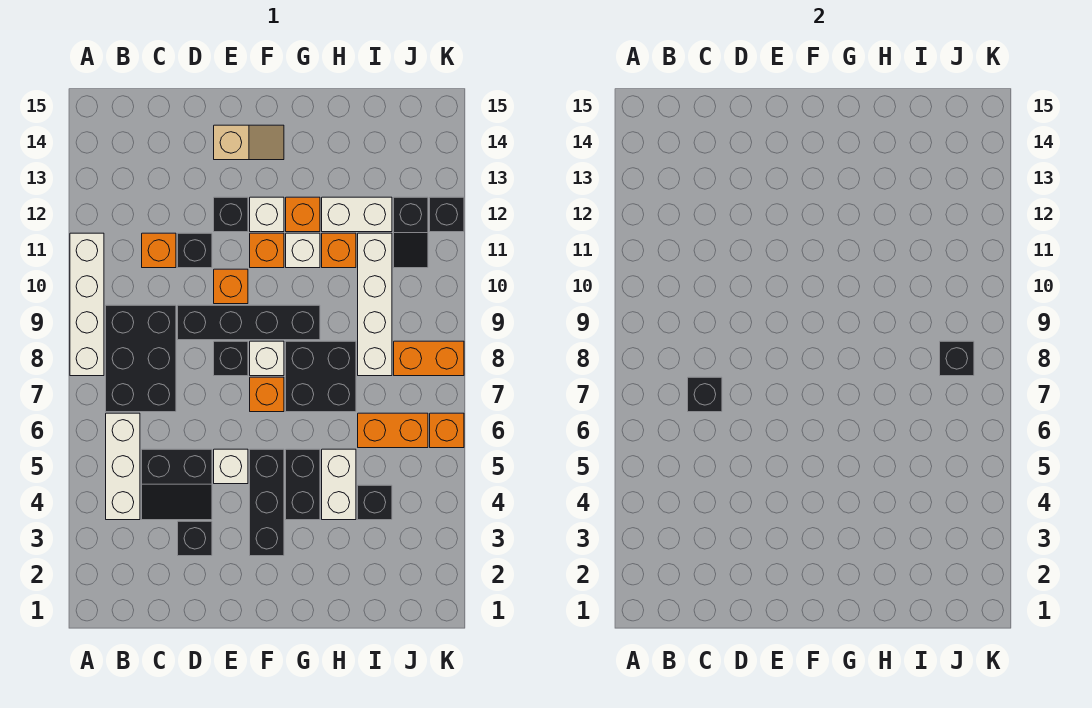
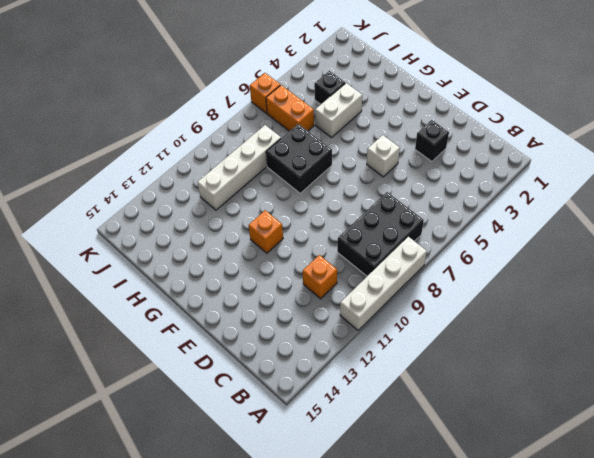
none -> white brick B4:B6 level 1
none -> black slope C4:D5 level 1 top 5
none -> black brick D9:G9 level 1
none -> black brick D11 level 1

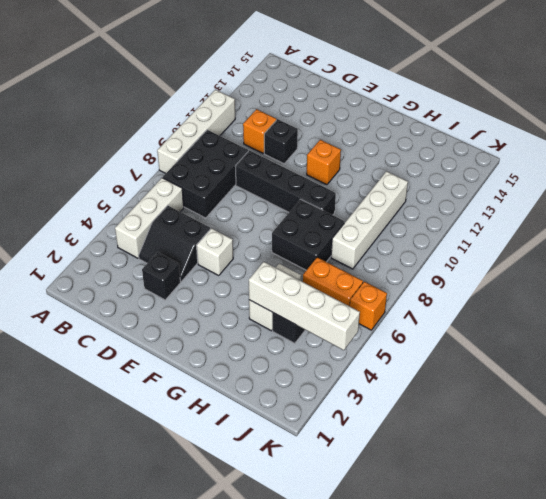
white brick H4:K4 level 2 -> none
none -> black brick E8 level 1
none -> orange brick E10 level 1
none -> black brick E12 level 1
none -> tan slope E14:F14 level 1 top E

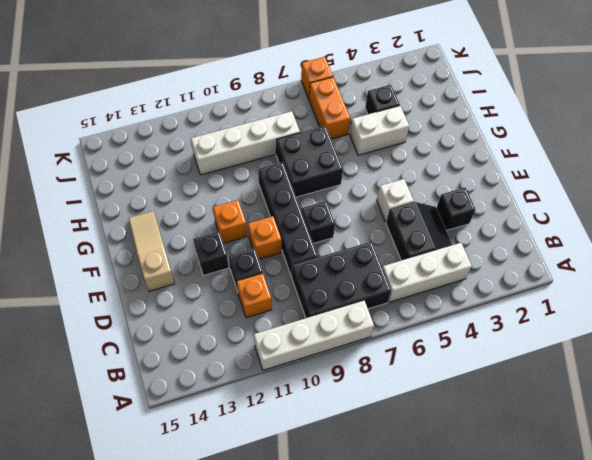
tan slope E14:G14 level 1 top E -> tan slope E14:F14 level 1 top E
none -> black brick F3:F5 level 1
none -> orange brick F7 level 1
none -> white brick F8 level 1
none -> white brick F12 level 1

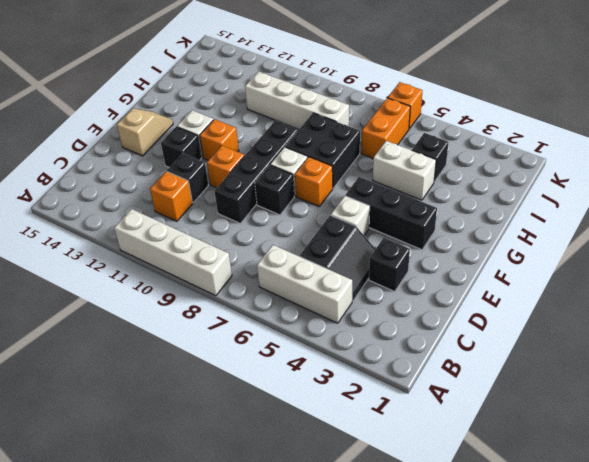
none -> black brick B7:C9 level 1
none -> black brick G4:G5 level 1
none -> white brick G11 level 1
none -> orange brick G12 level 1

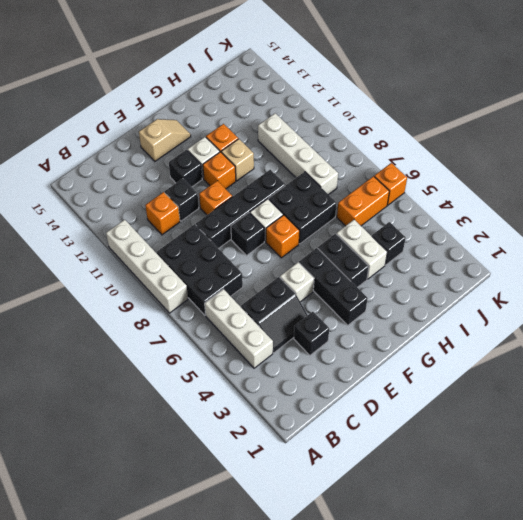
tan brick G11 level 1 -> white brick G11 level 1
none -> orange brick H11 level 1
none -> white brick H12:I12 level 1
none -> orange brick J8:K8 level 1
none -> black slope J11:J12 level 1 top 12

